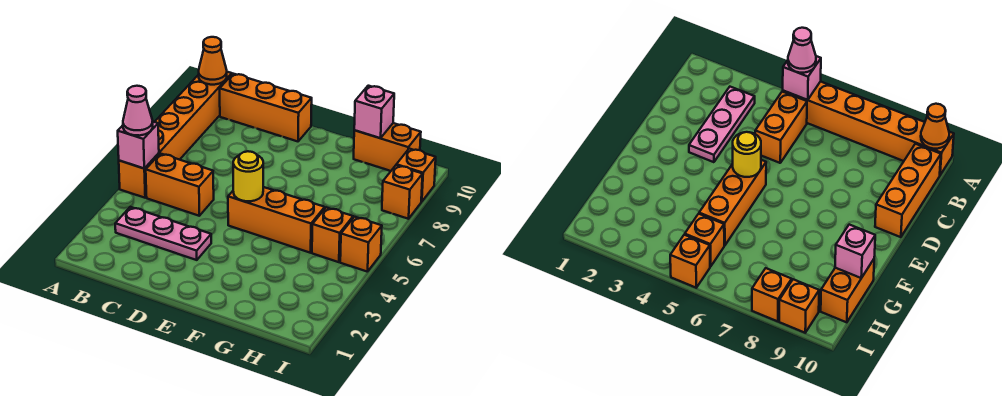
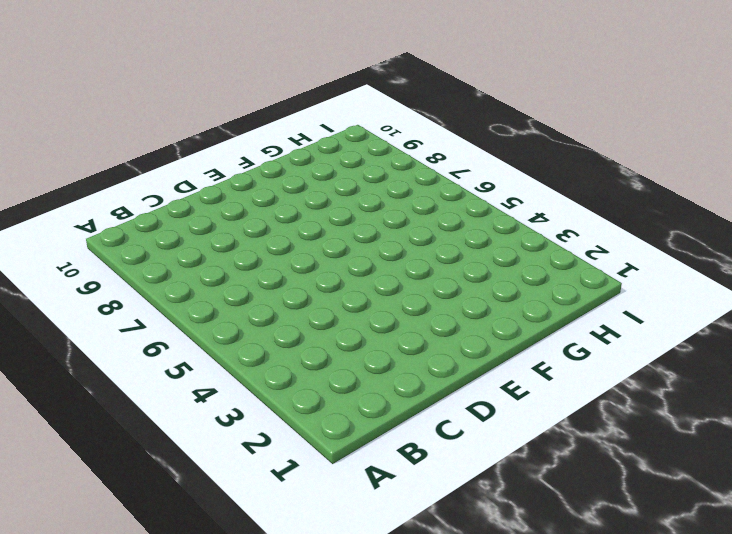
none -> orange brick A5:A10 level 1
none -> pink plate B3:D3 level 1
none -> orange brick B5:C5 level 1

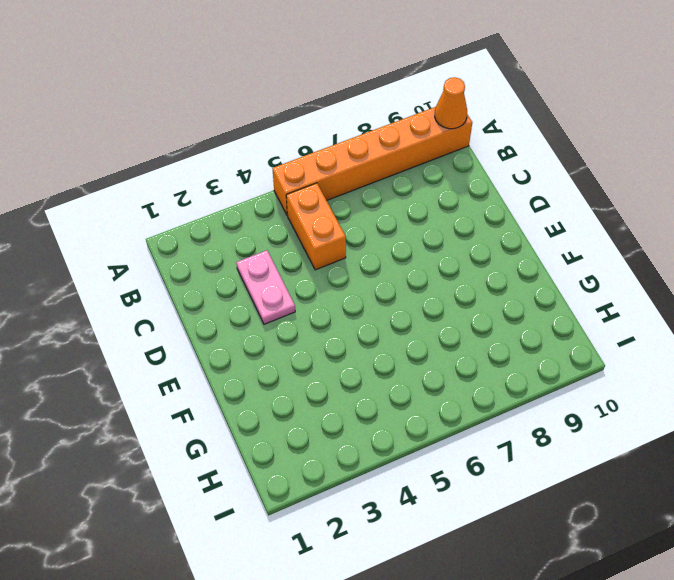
pink plate C3:D3 level 1 -> pink plate B3:D3 level 1
none -> orange brick B10:D10 level 1
none -> orange brick E5:G5 level 1
none -> orange brick G10:H10 level 1

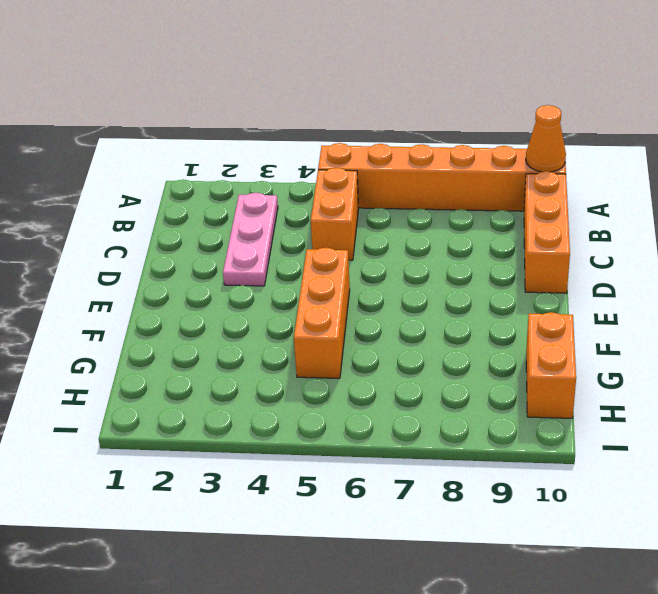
none -> orange brick H5 level 1
none -> orange brick I5 level 1
none -> orange brick I8 level 1

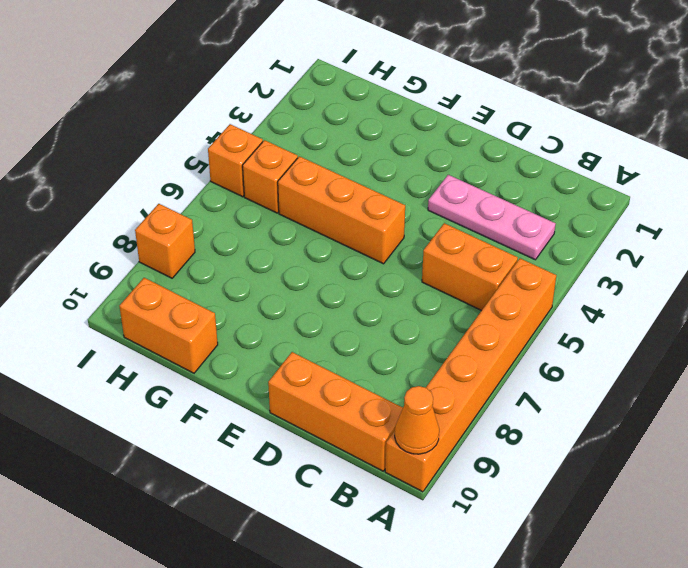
none -> orange brick I9 level 1
none -> pink brick A5 level 2
none -> yellow round brick E5 level 2

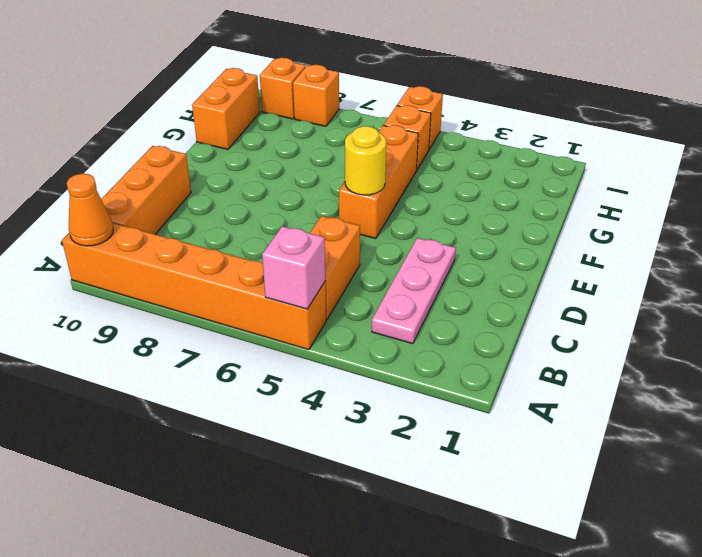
none -> pink brick G10 level 2
none -> pink cone A5 level 3

